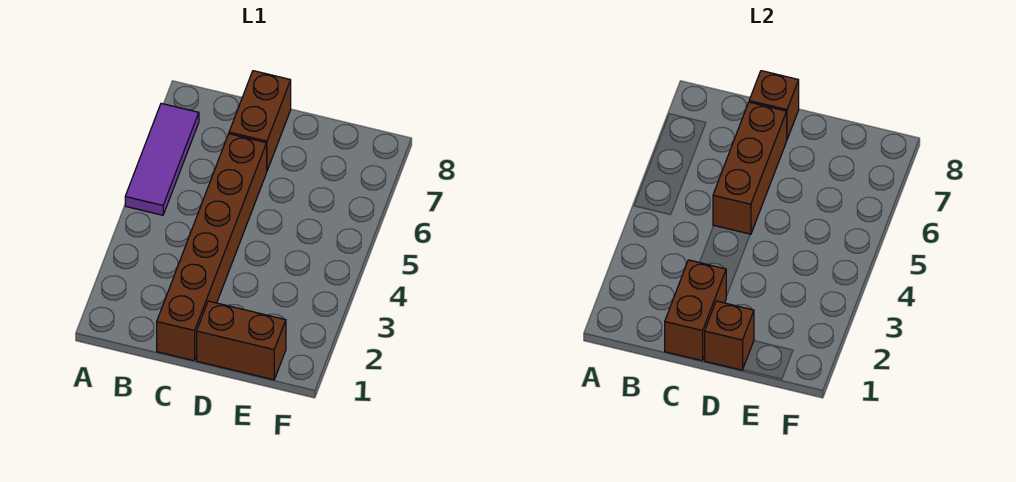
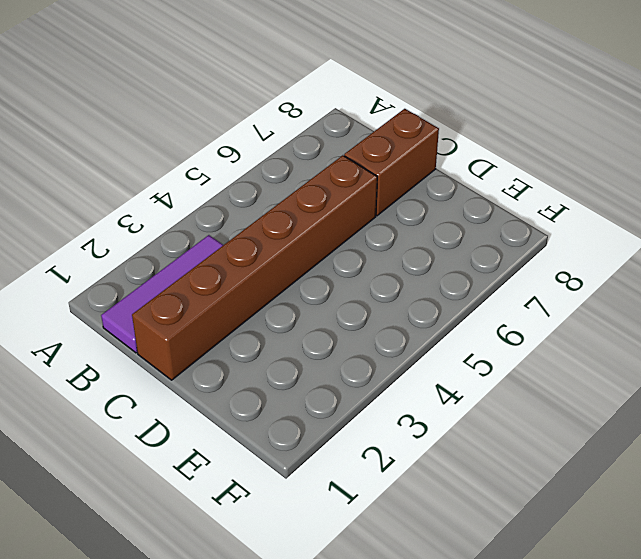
purple tile B1:B3 level 1 -> purple tile A5:A7 level 1
none -> brown brick D1:E1 level 1
none -> brown brick C1:C2 level 2

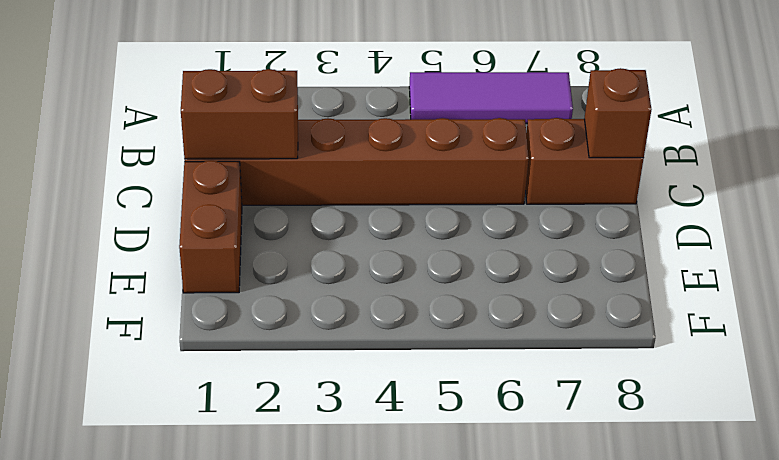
none -> brown brick C5:C7 level 2
none -> brown brick D1 level 2

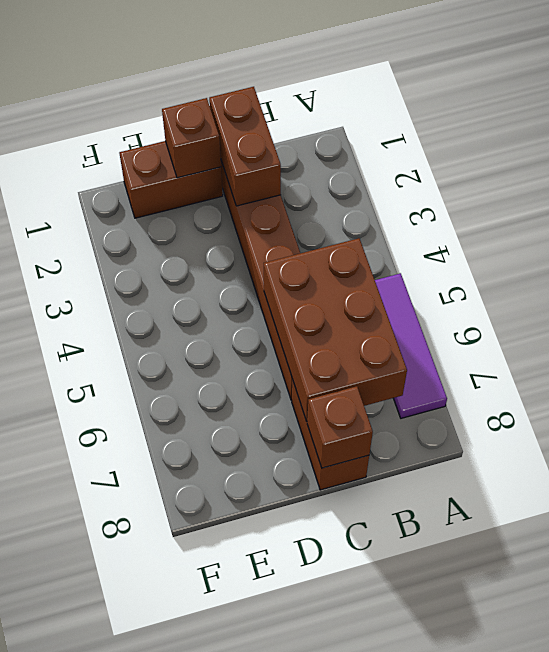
brown brick B5:C7 level 2 -> brown brick C5:C7 level 2

